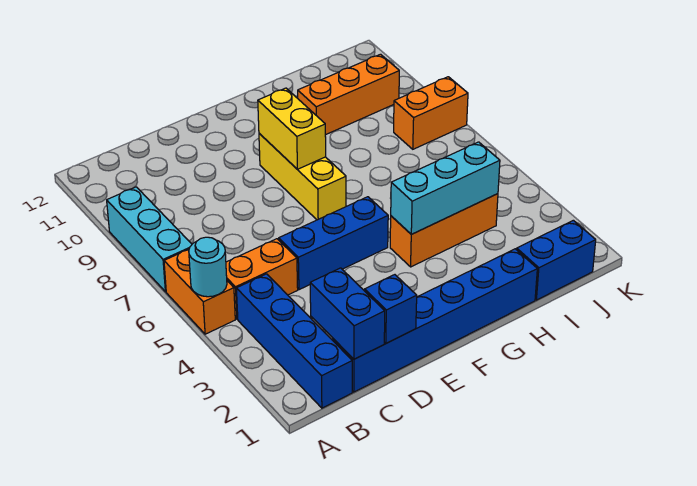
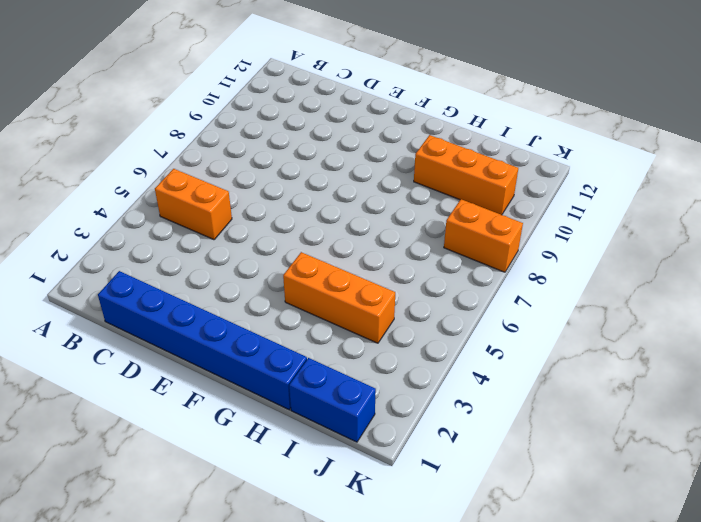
none -> orange brick A5:A6 level 1
none -> cyan brick A7:A9 level 1
none -> blue brick B1:B4 level 1

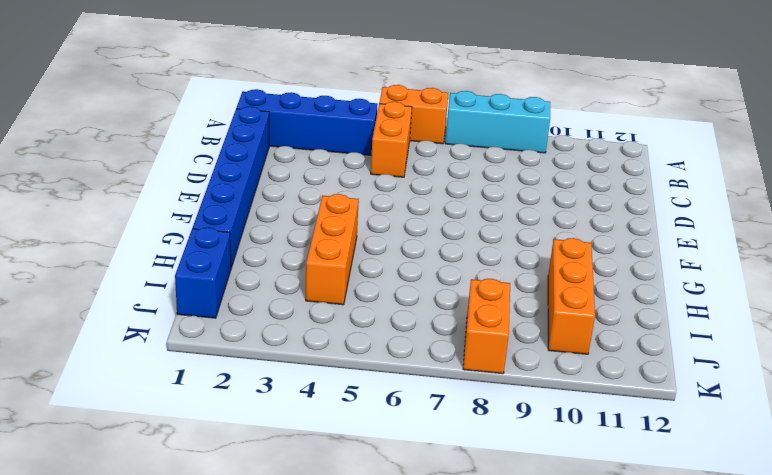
none -> blue brick D5:F5 level 1
none -> yellow brick F7:F9 level 1
none -> cyan round brick A5 level 2

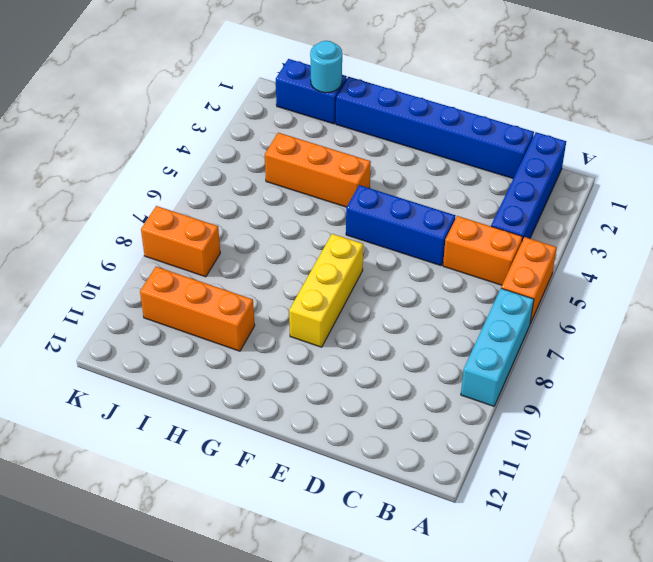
cyan round brick I1 level 2 -> cyan round brick A5 level 2
none -> blue brick C1:C2 level 2
none -> blue brick D1 level 2
none -> yellow brick F8:F9 level 2

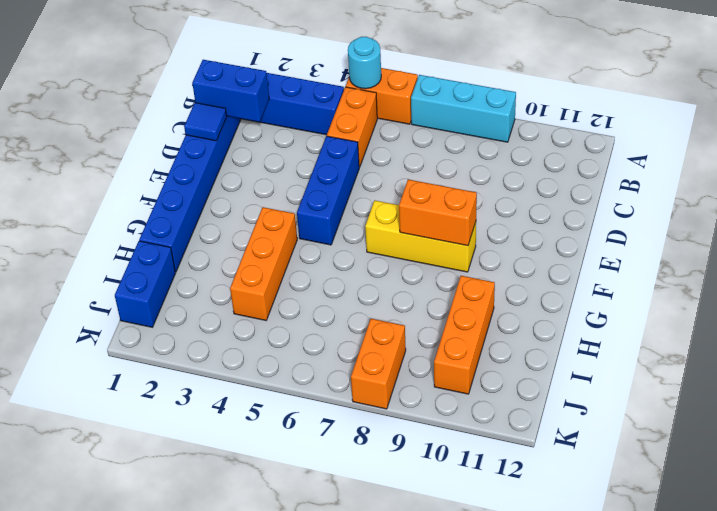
blue tile D1 level 2 -> blue brick D1 level 2
orange brick F8:F9 level 2 -> yellow brick F8:F9 level 2
none -> cyan brick G4:I4 level 2

